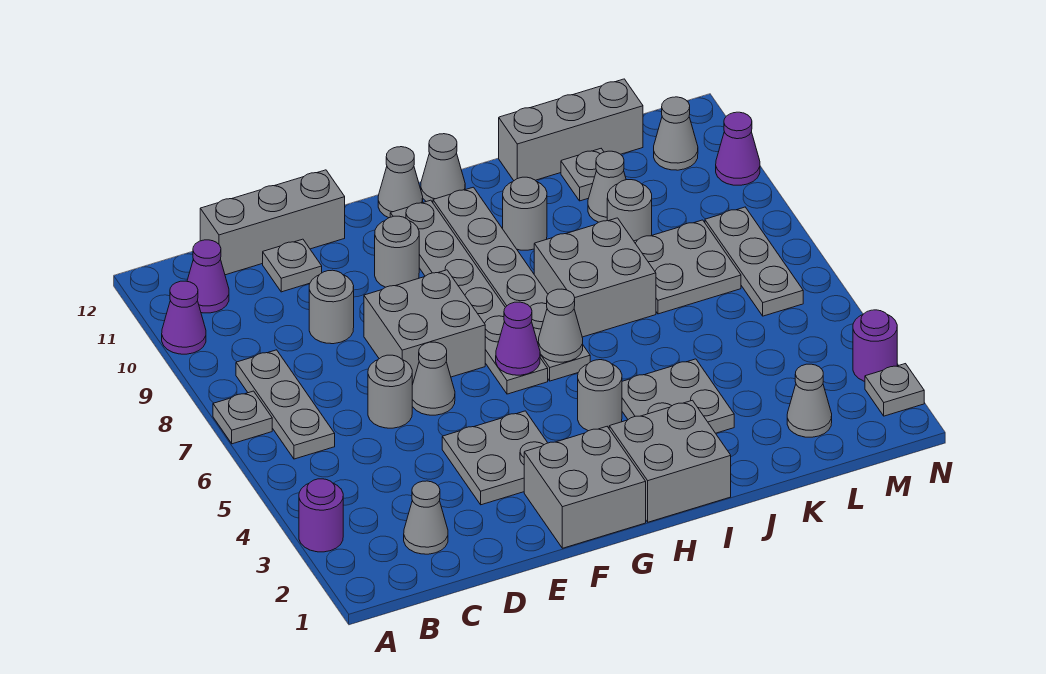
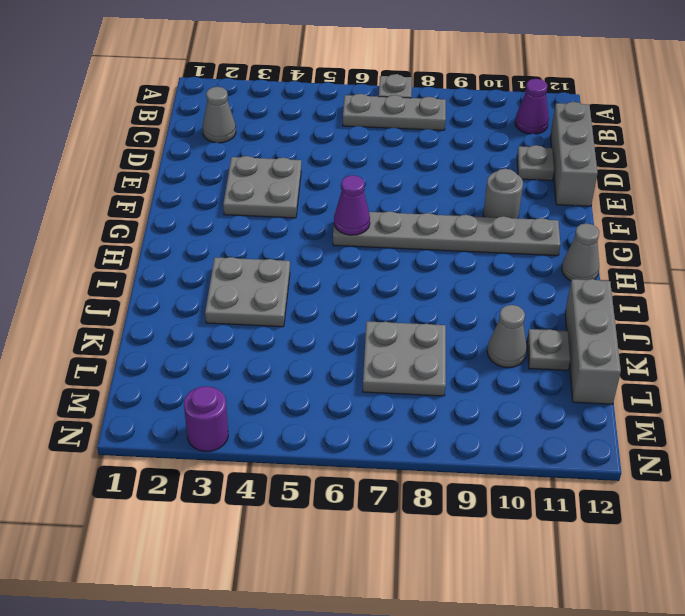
none -> purple round brick A3 level 1
none -> purple cone A10 level 1
none -> grey round brick D6 level 1
none -> grey round brick D9 level 1

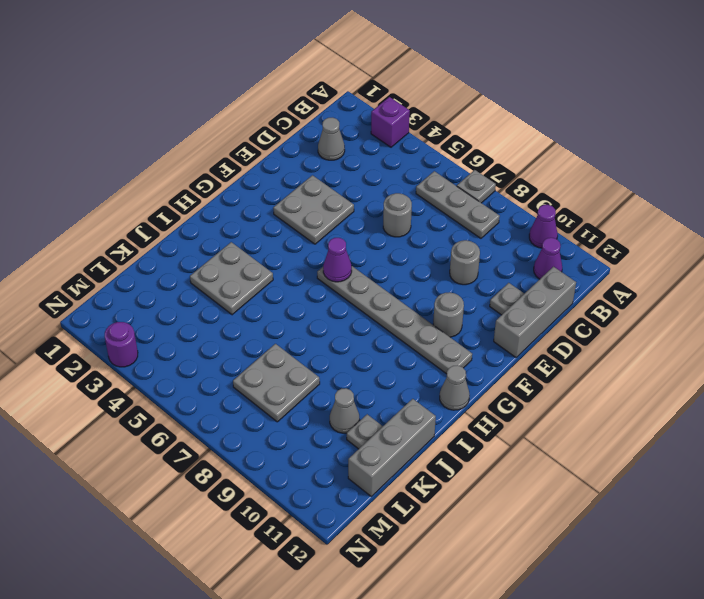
purple brick A3 level 1 -> purple round brick A3 level 1
none -> grey cone E6 level 1
none -> grey brick E7:F8 level 1
none -> grey brick F1:G2 level 1
none -> grey cone G12 level 1

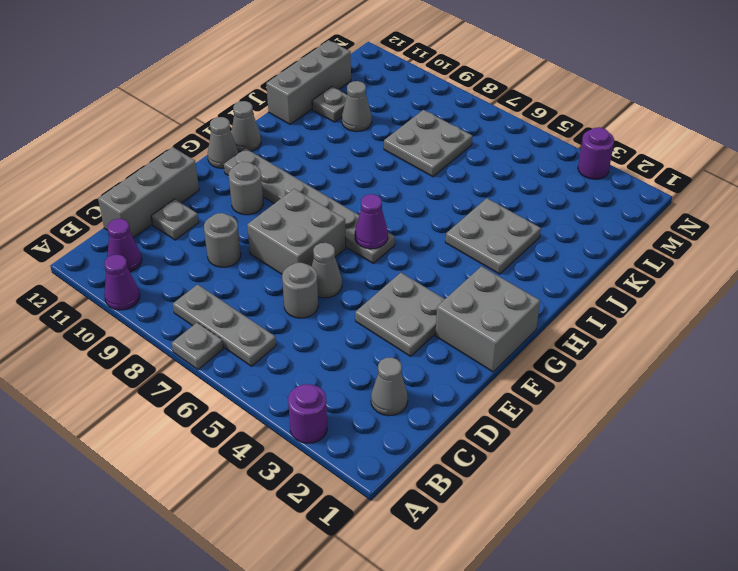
none -> grey brick H1:I2 level 1
none -> grey round brick H4 level 1
none -> grey plate H6:H11 level 1
none -> grey brick I7:J8 level 1

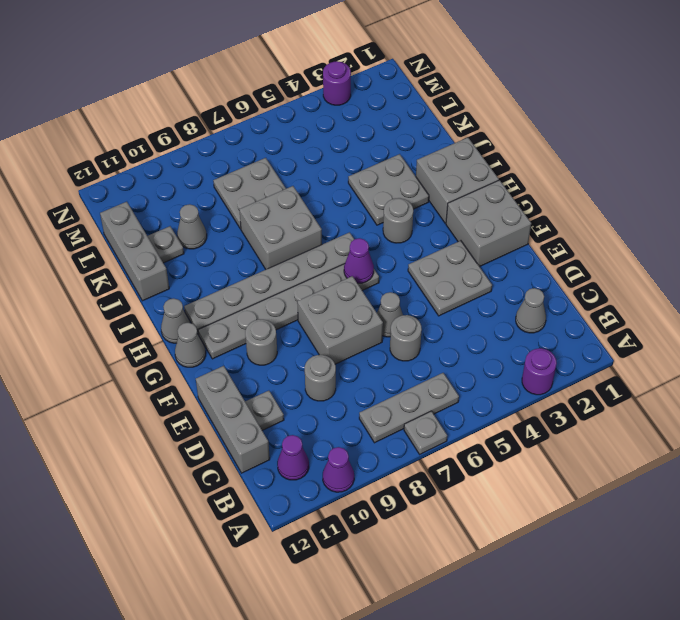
none -> grey round brick I10 level 1
none -> grey round brick K9 level 1
none -> grey cone L2 level 1
none -> grey plate M6:M8 level 1

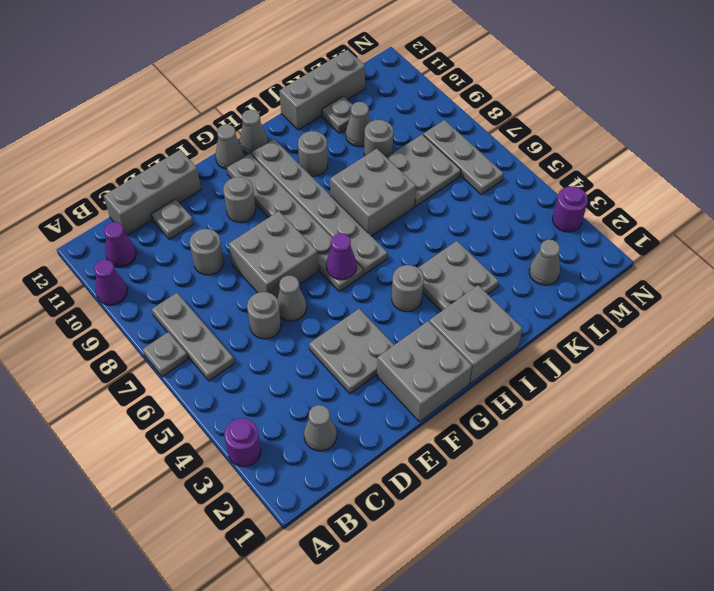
none -> grey cone M11 level 1
none -> grey plate N2 level 1
none -> purple cone N10 level 1
none -> grey cone H6 level 2

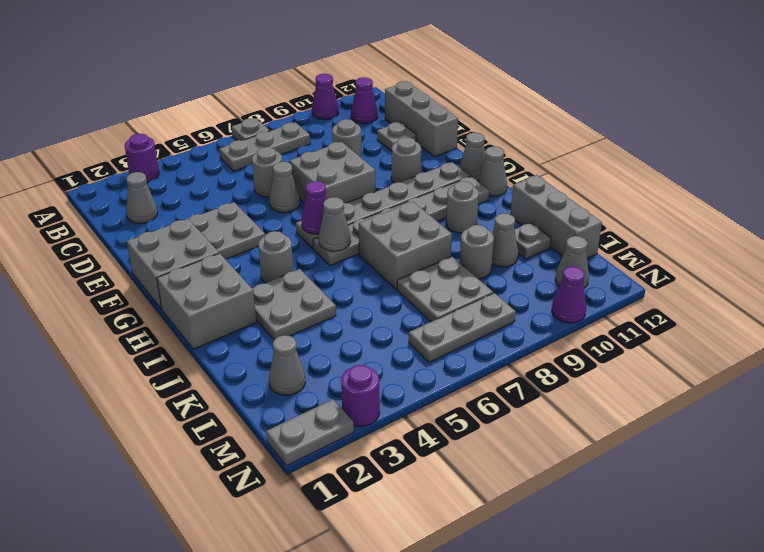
grey plate N1:N2 level 1 -> grey plate N2 level 1

